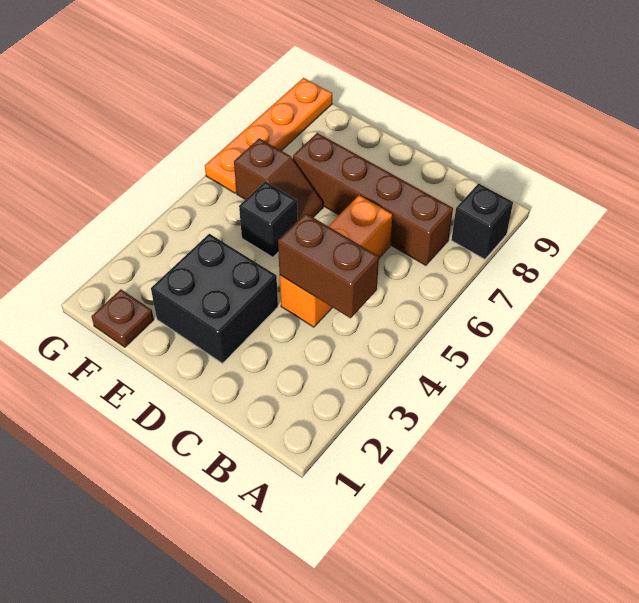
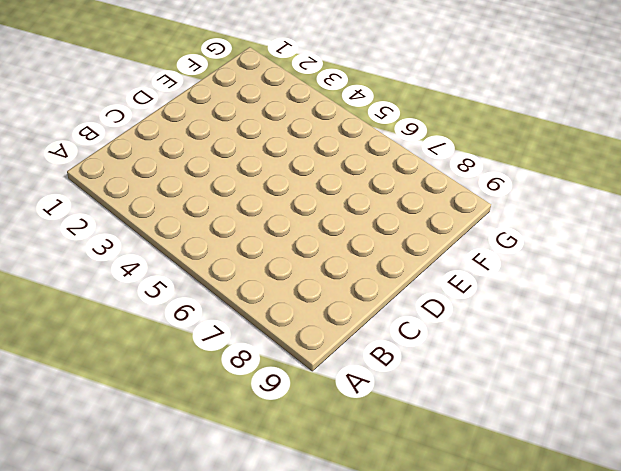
none -> black brick A8 level 1
none -> brown brick B7:E7 level 1

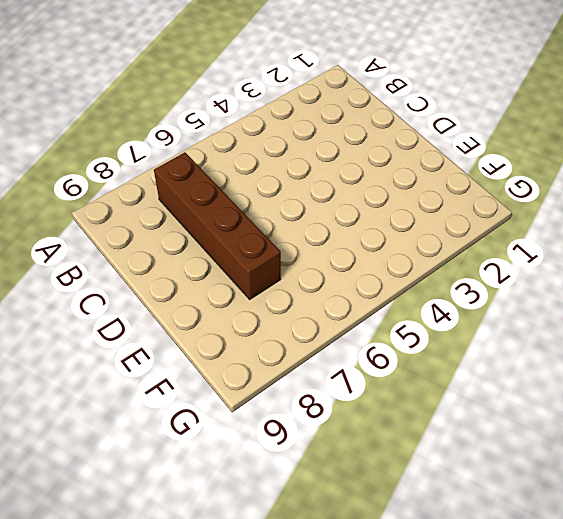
none -> black brick A8 level 1
none -> orange brick C4:C6 level 1

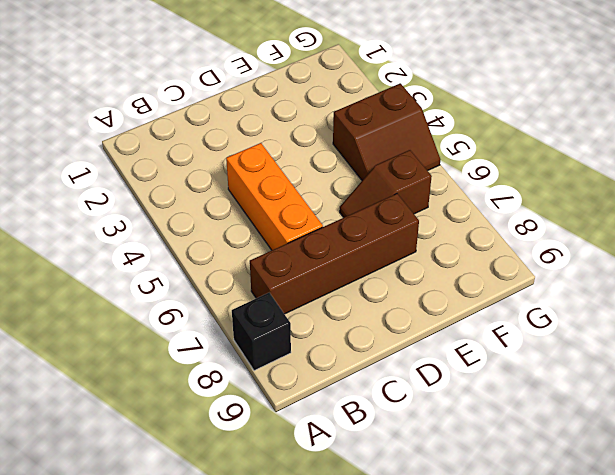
brown slope F4:G5 level 1 top 4 -> none
none -> black brick D2:E3 level 1
none -> black brick E5 level 1

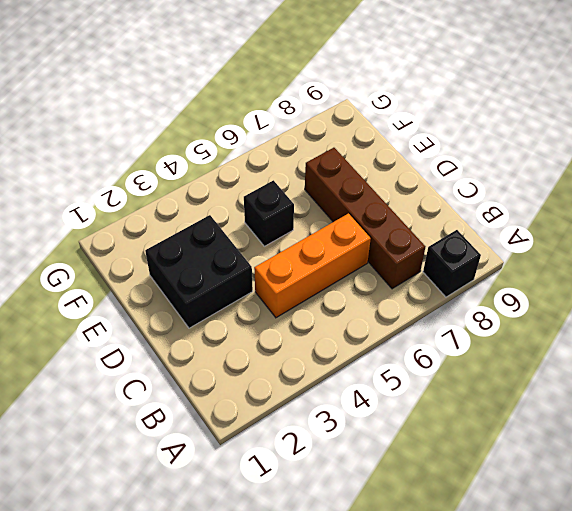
none -> brown slope E6:F6 level 1 top F
none -> brown plate F1 level 1

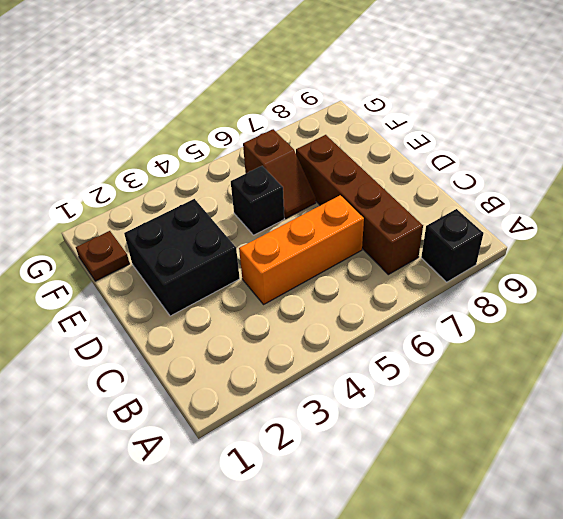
none -> orange plate G6:G9 level 1
none -> brown brick B4:C4 level 2

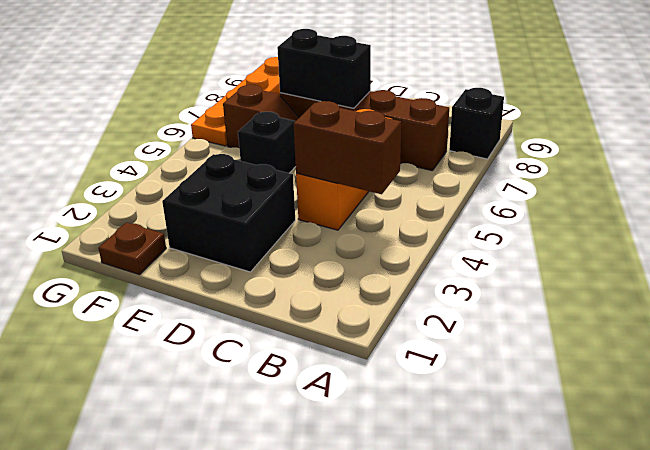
black brick D7:E7 level 2 -> none

